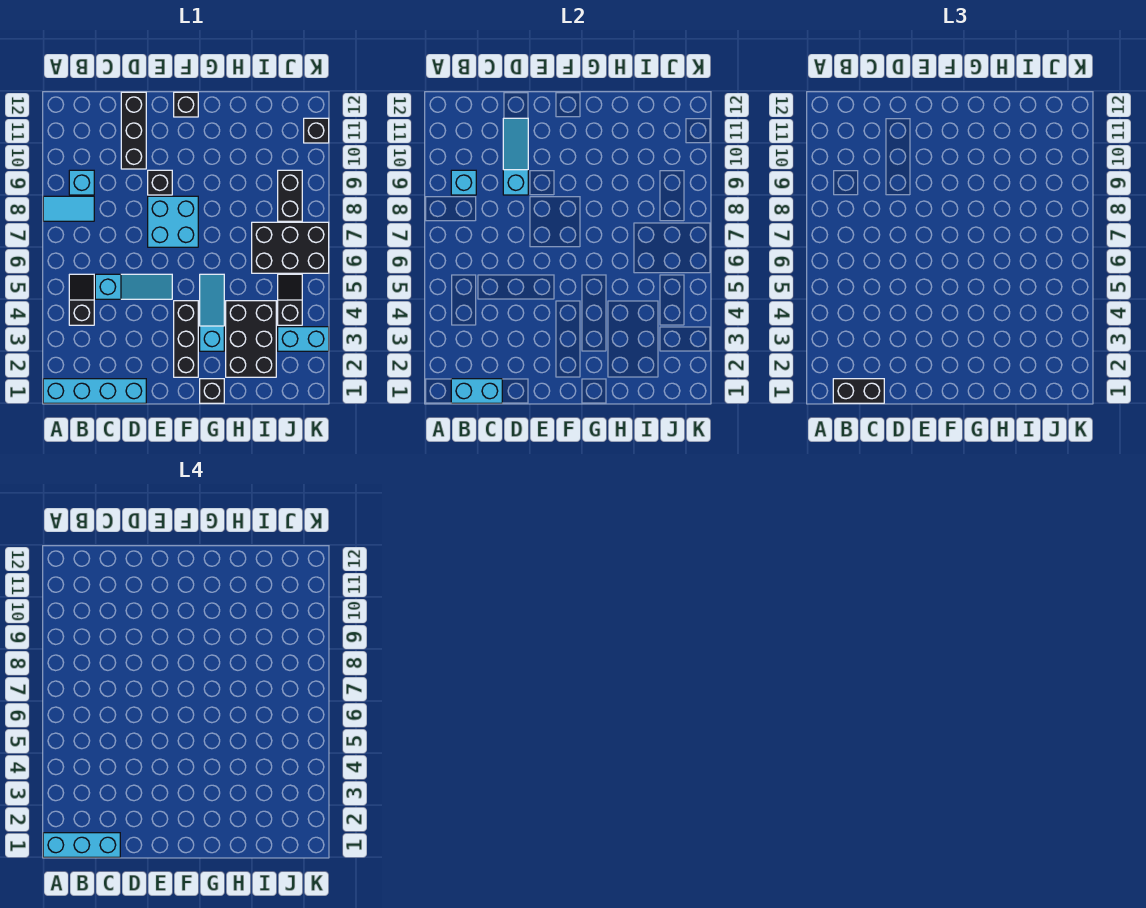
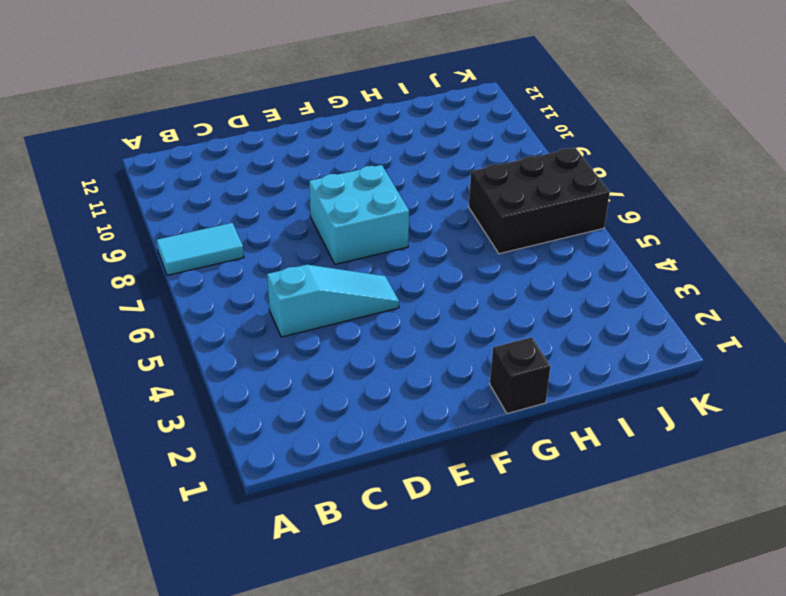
none -> cyan brick A1:D1 level 1
none -> black slope B4:B5 level 1 top 4
none -> cyan brick B9 level 1

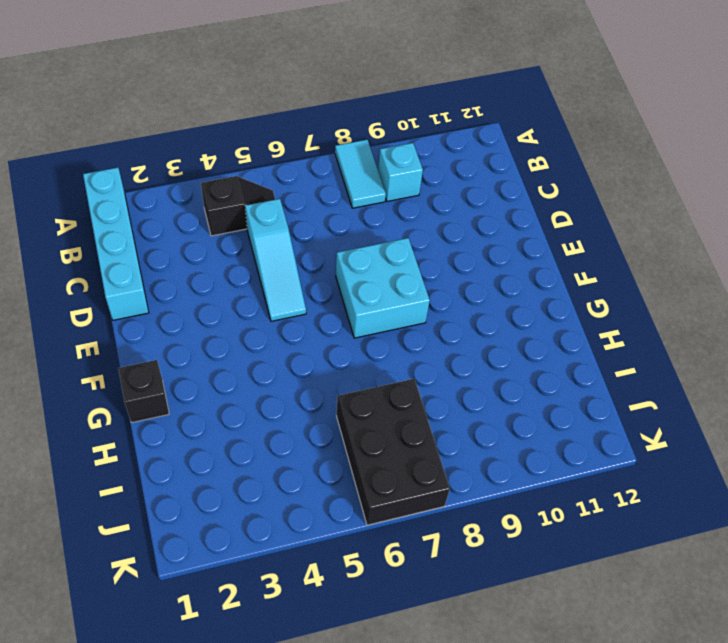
none -> black brick D10:D12 level 1
none -> black brick E9 level 1
none -> black brick F2:F4 level 1

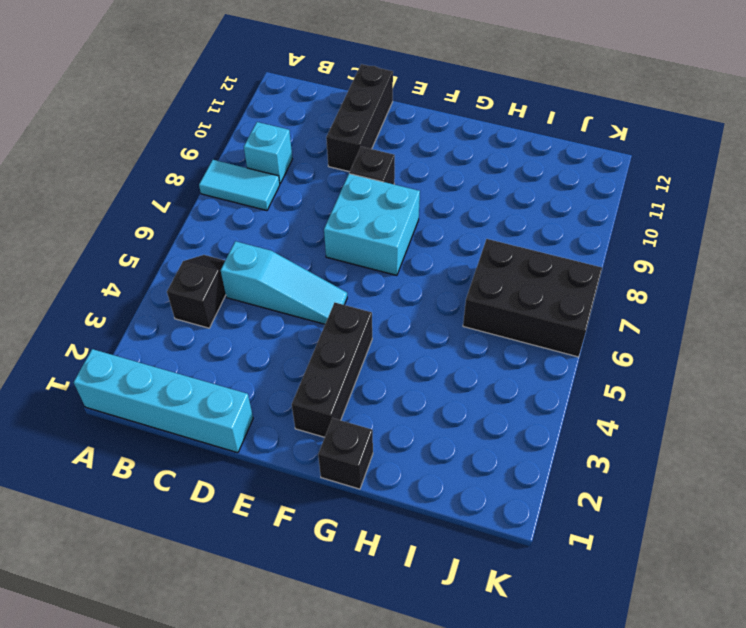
none -> black brick F12 level 1
none -> cyan slope G3:G5 level 1 top 3
none -> black brick H2:I4 level 1

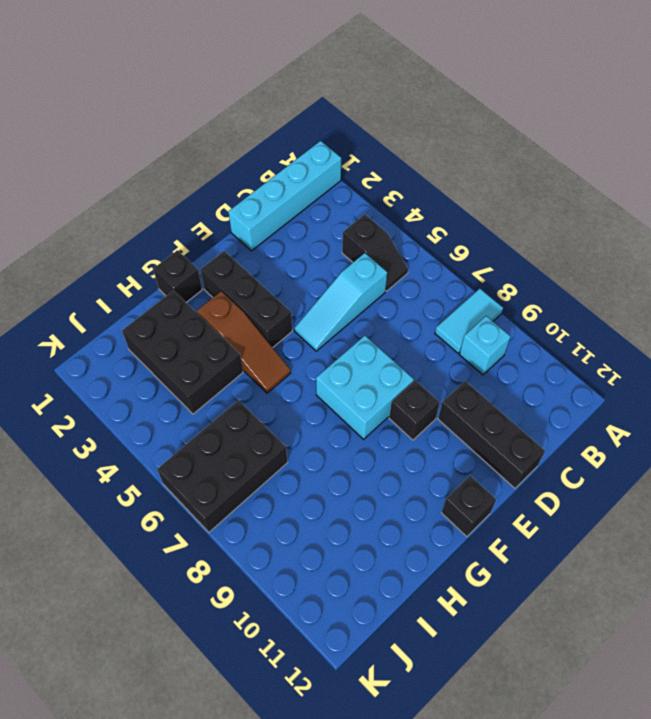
brown slope G3:G5 level 1 top 3 -> cyan slope G3:G5 level 1 top 3
none -> cyan brick J3:K3 level 1
none -> black slope J4:J5 level 1 top 4
none -> black brick J8:J9 level 1

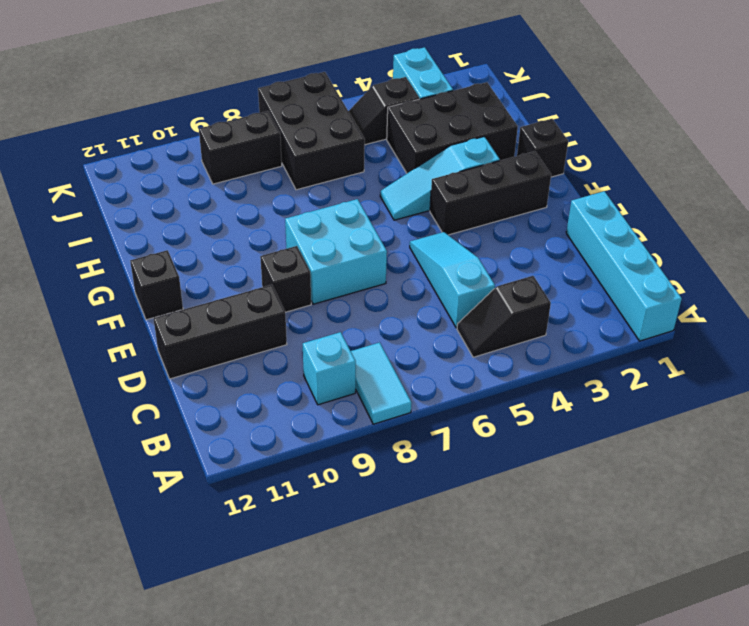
none -> black brick K11 level 1
none -> cyan brick B1:C1 level 2
none -> cyan brick B9 level 2

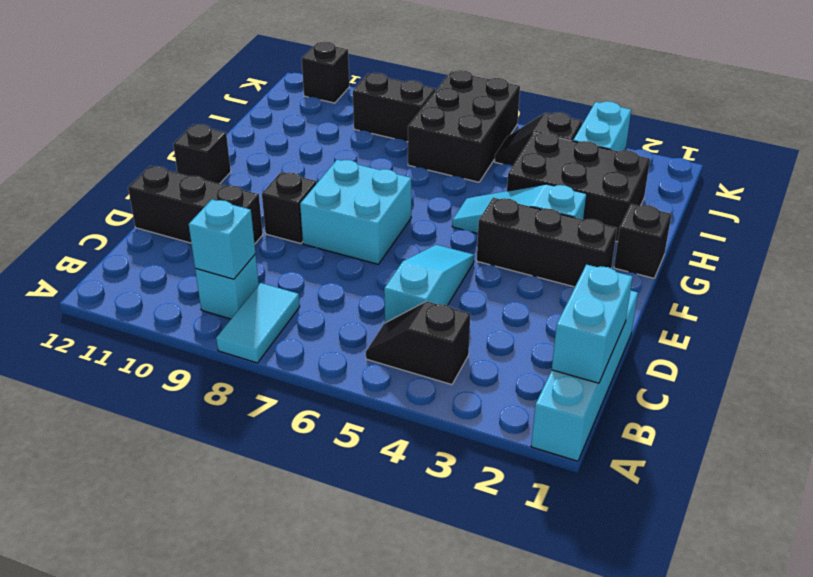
none -> cyan slope D9:D11 level 2 top 9
none -> black brick B1:C1 level 3
none -> cyan brick A1:C1 level 4

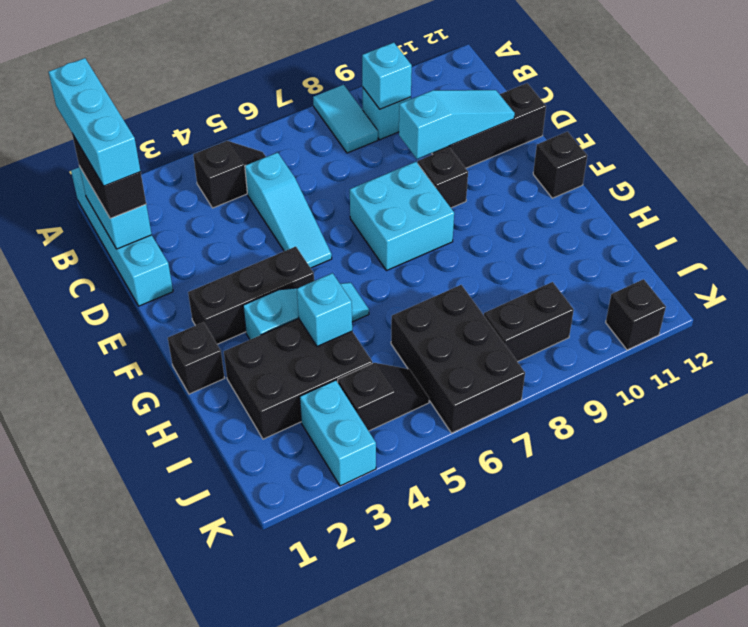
cyan brick H4 level 2 -> none

